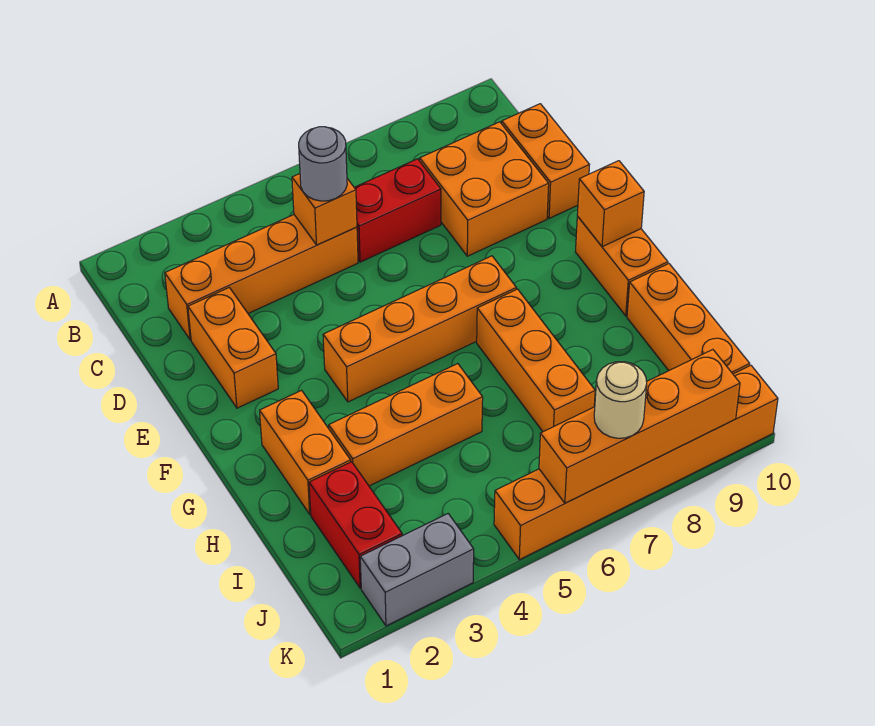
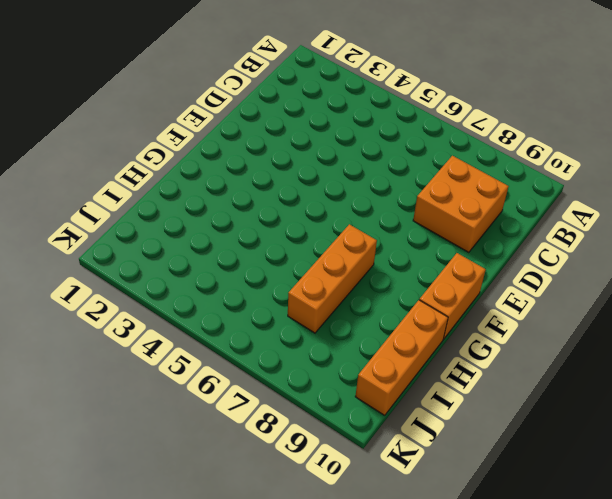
none -> orange brick C2:C5 level 1
none -> red brick C6:C7 level 1
none -> orange brick C10:D10 level 1

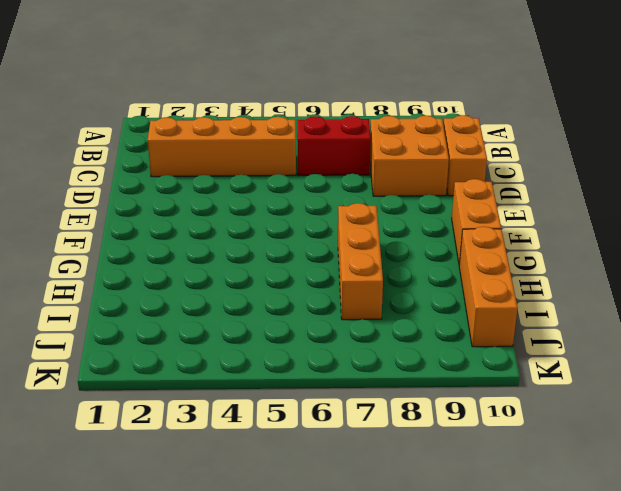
none -> orange brick D2:E2 level 1
none -> orange brick F4:F7 level 1
none -> orange brick G2:H2 level 1

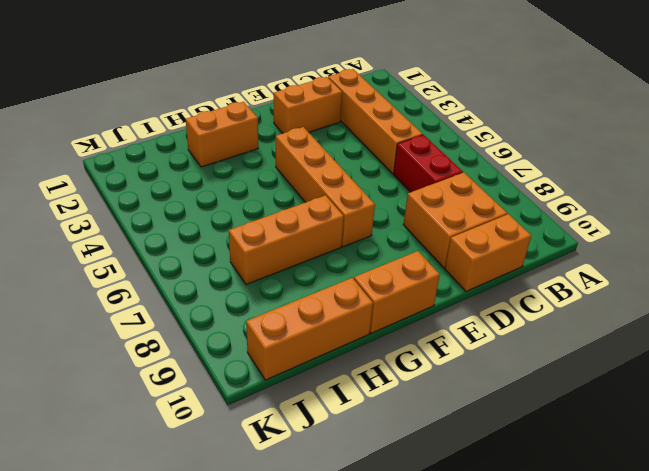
none -> orange brick H3:H5 level 1
none -> red brick I2:J2 level 1
none -> grey brick K2:K3 level 1

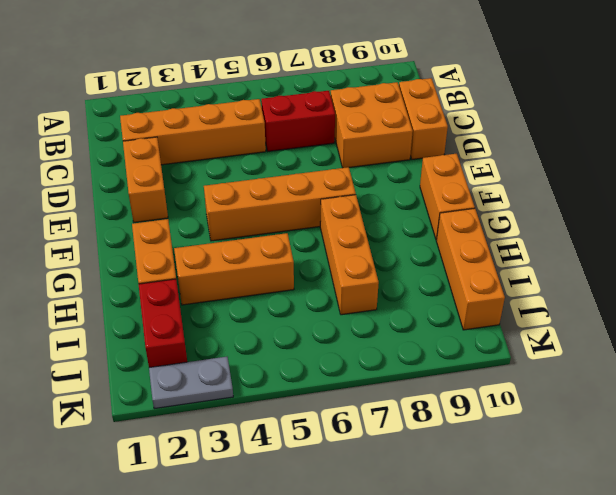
grey plate K2:K3 level 1 -> grey brick K2:K3 level 1
none -> orange brick K5:K10 level 1
none -> orange brick C5 level 2
none -> orange brick F10 level 2

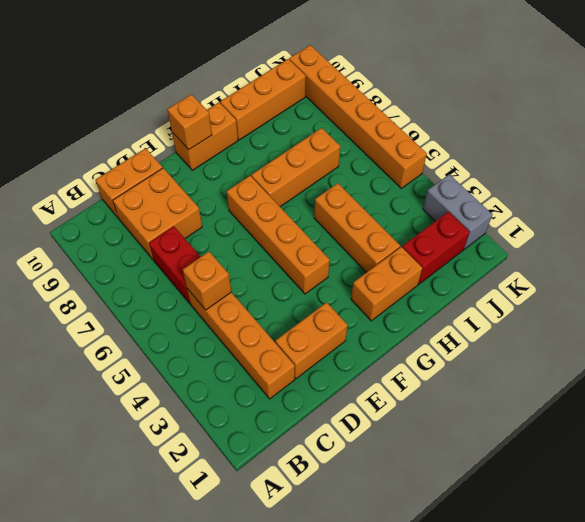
none -> orange brick K6:K9 level 2
none -> grey round brick C5 level 3
none -> tan round brick K7 level 3

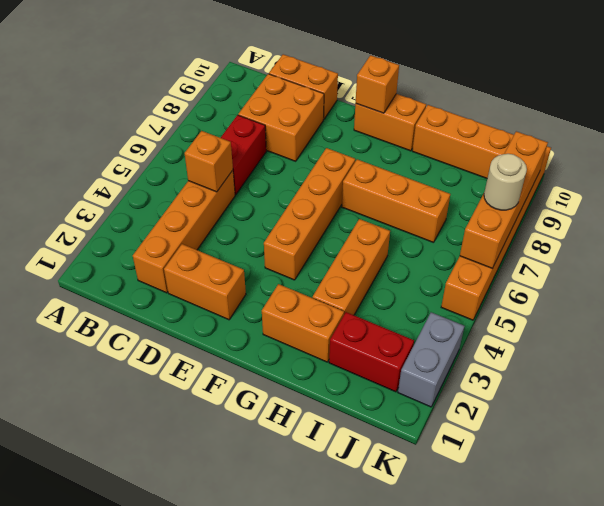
none -> grey round brick C5 level 3

